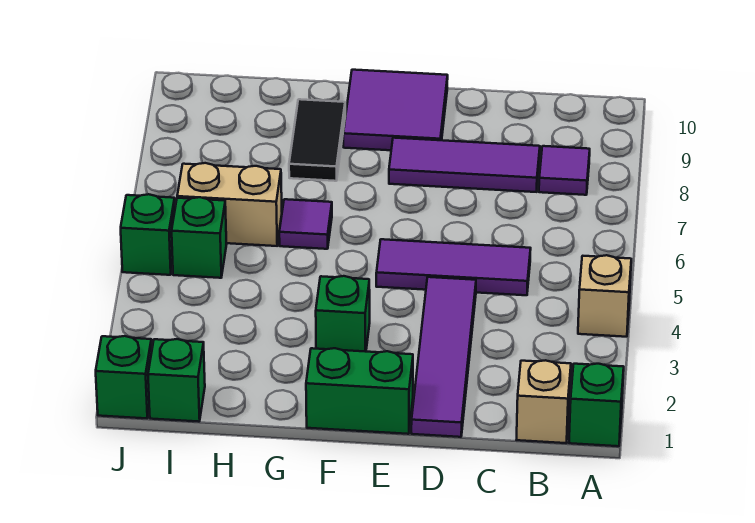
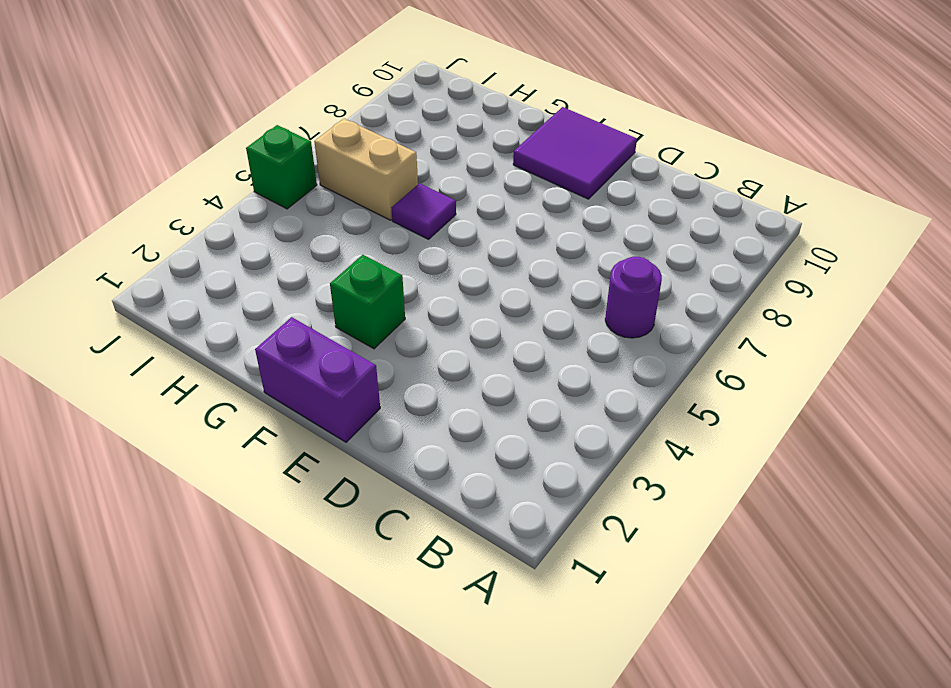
purple round brick B6 level 1 -> none
purple brick E1:F1 level 1 -> green brick E1:F1 level 1
none -> green brick A1 level 1
none -> tan brick A4 level 1
none -> tan brick B1 level 1

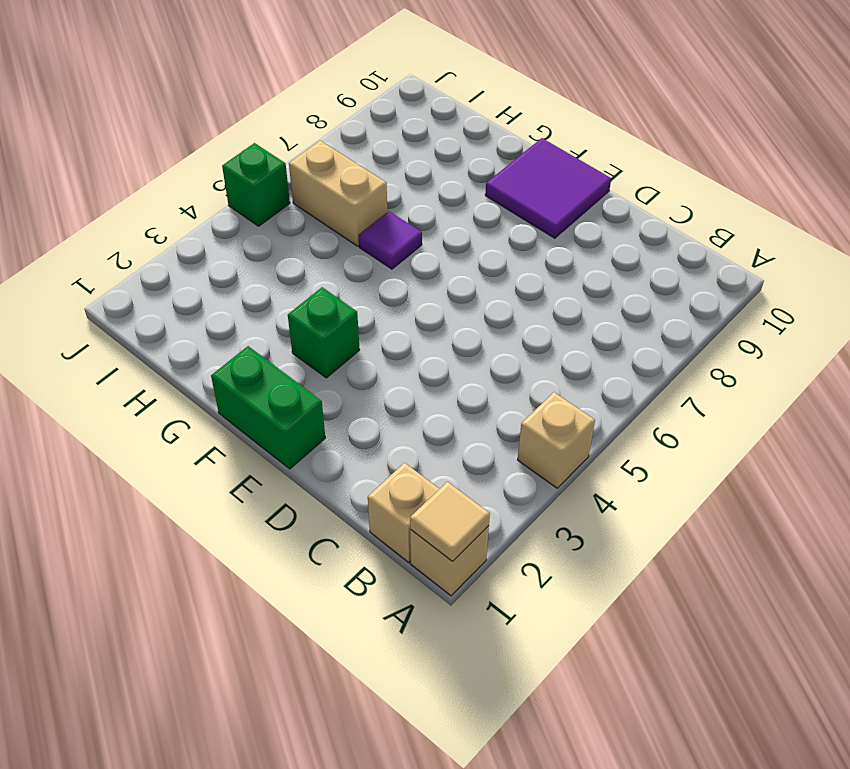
tan brick A1 level 1 -> green brick A1 level 1
tan tile A1 level 2 -> none
none -> purple tile B8 level 1
none -> purple tile C5:E5 level 1
none -> purple tile C8:E8 level 1

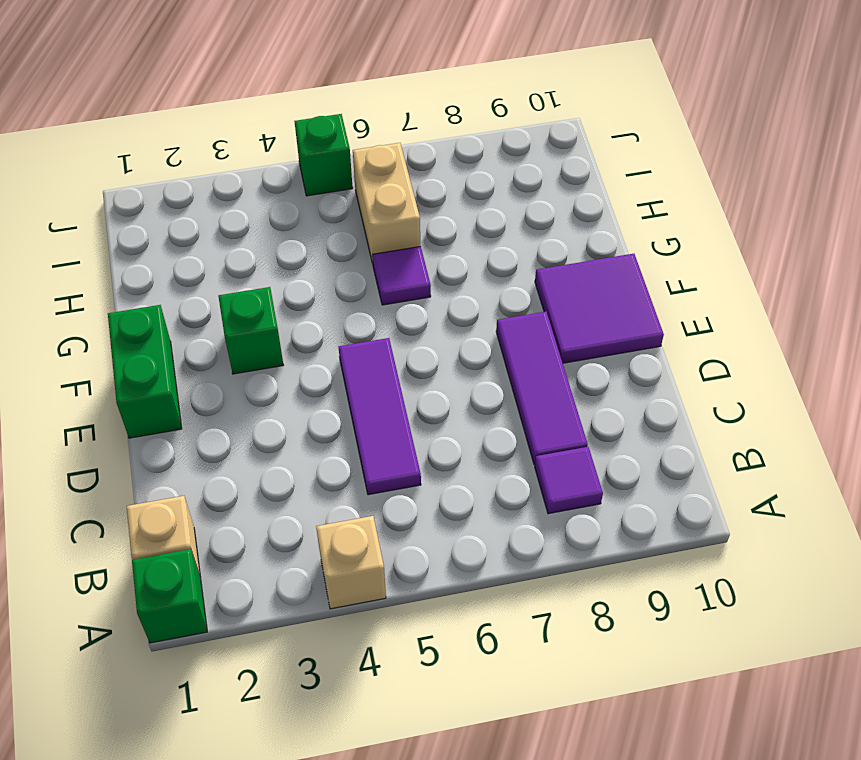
none -> purple tile D1:D4 level 1
none -> black tile G8:G9 level 1
none -> green brick I1 level 1

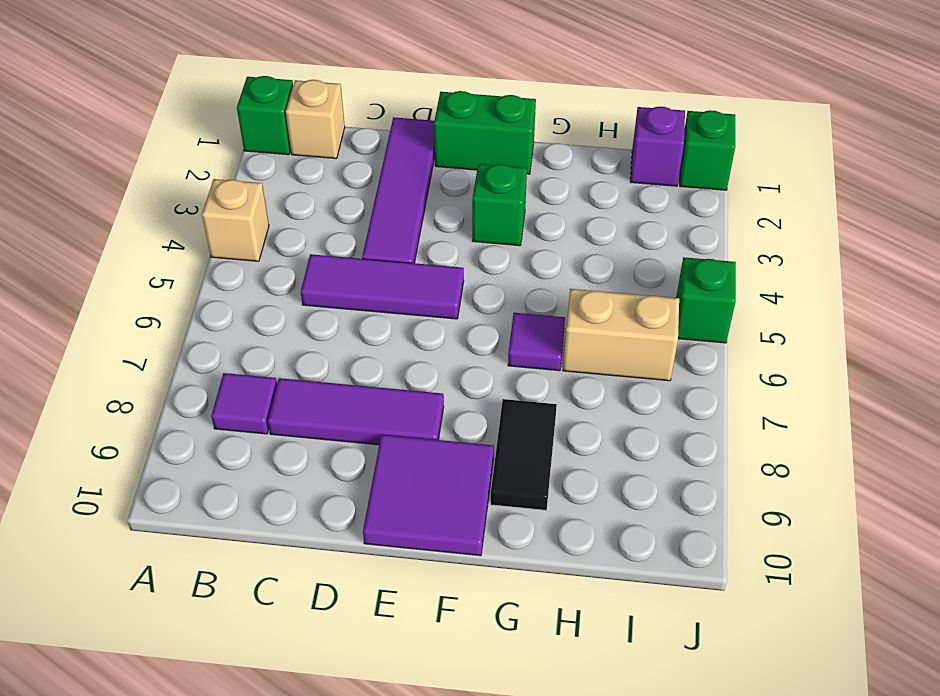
purple brick I1 level 1 -> green brick I1 level 1
none -> green brick I5 level 1

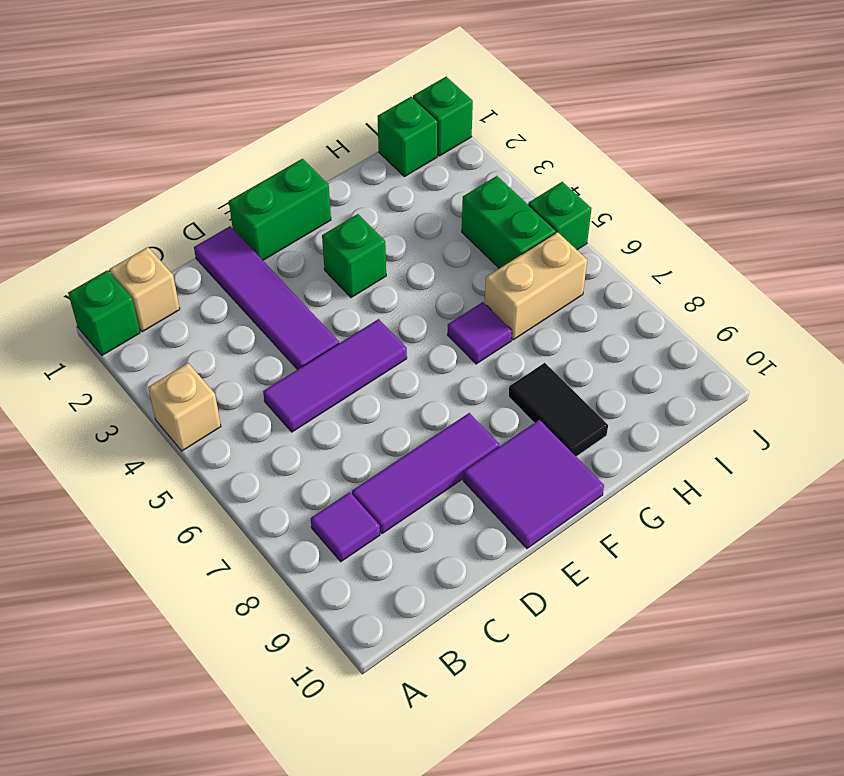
green brick I4:I5 level 1 -> green brick I5 level 1

